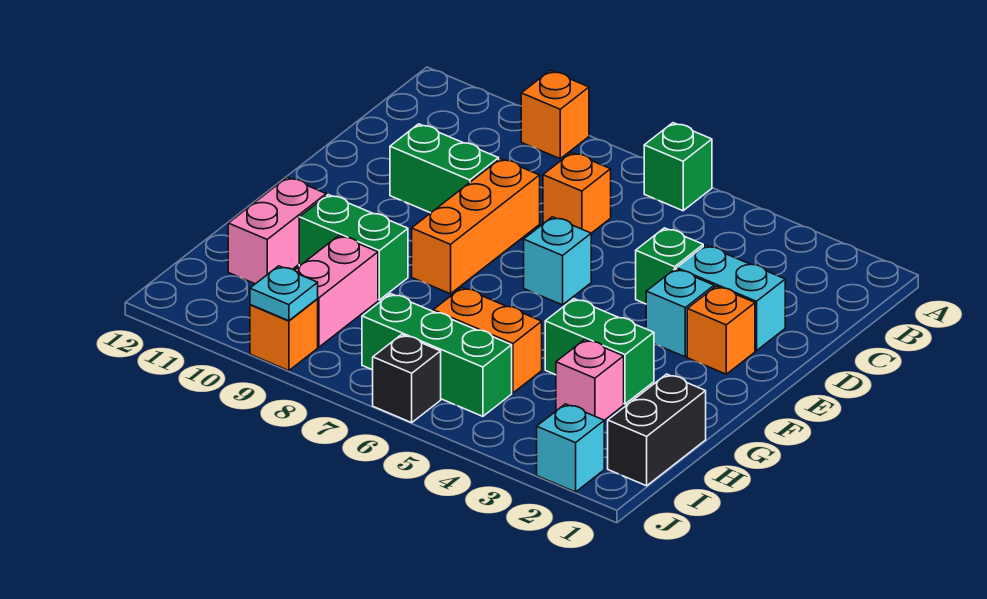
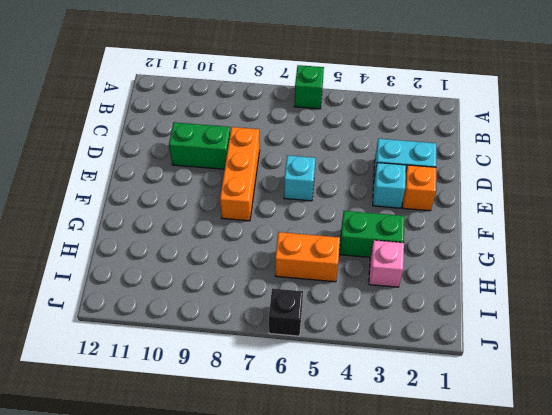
none -> orange brick A9 level 1
none -> orange brick C7 level 1
none -> green brick D4 level 1

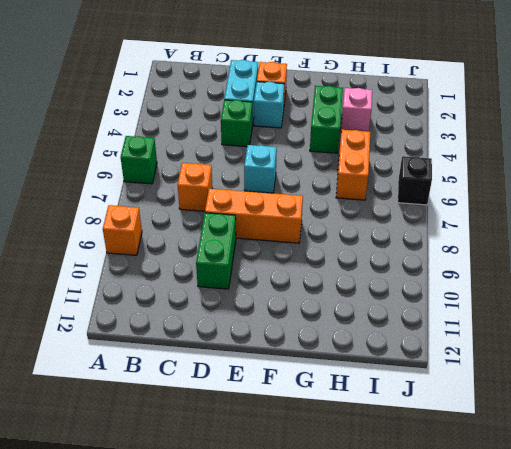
none -> green brick G9:G10 level 1
none -> pink brick G11:H11 level 1
none -> black brick H1:I1 level 1

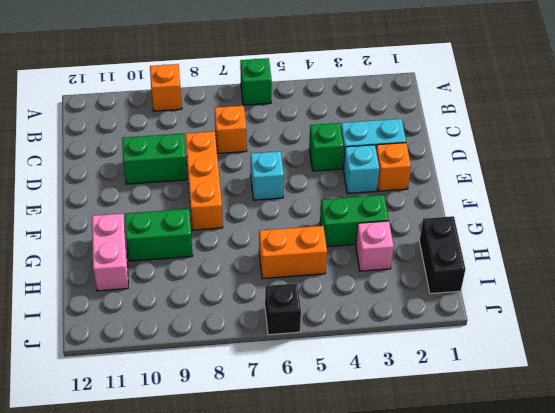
none -> pink brick H9:I9 level 1
none -> green brick I5:I7 level 1
none -> cyan brick J2 level 1

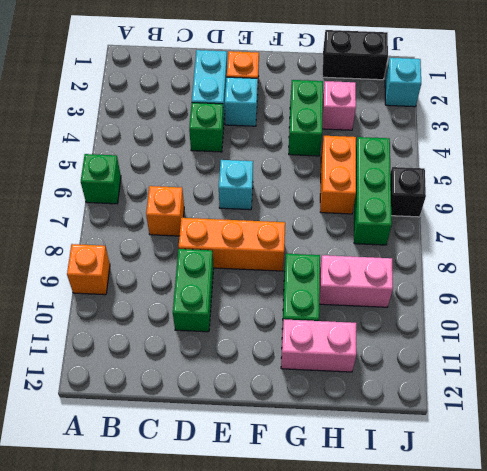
none -> orange brick J9 level 1
none -> cyan plate J9 level 2

